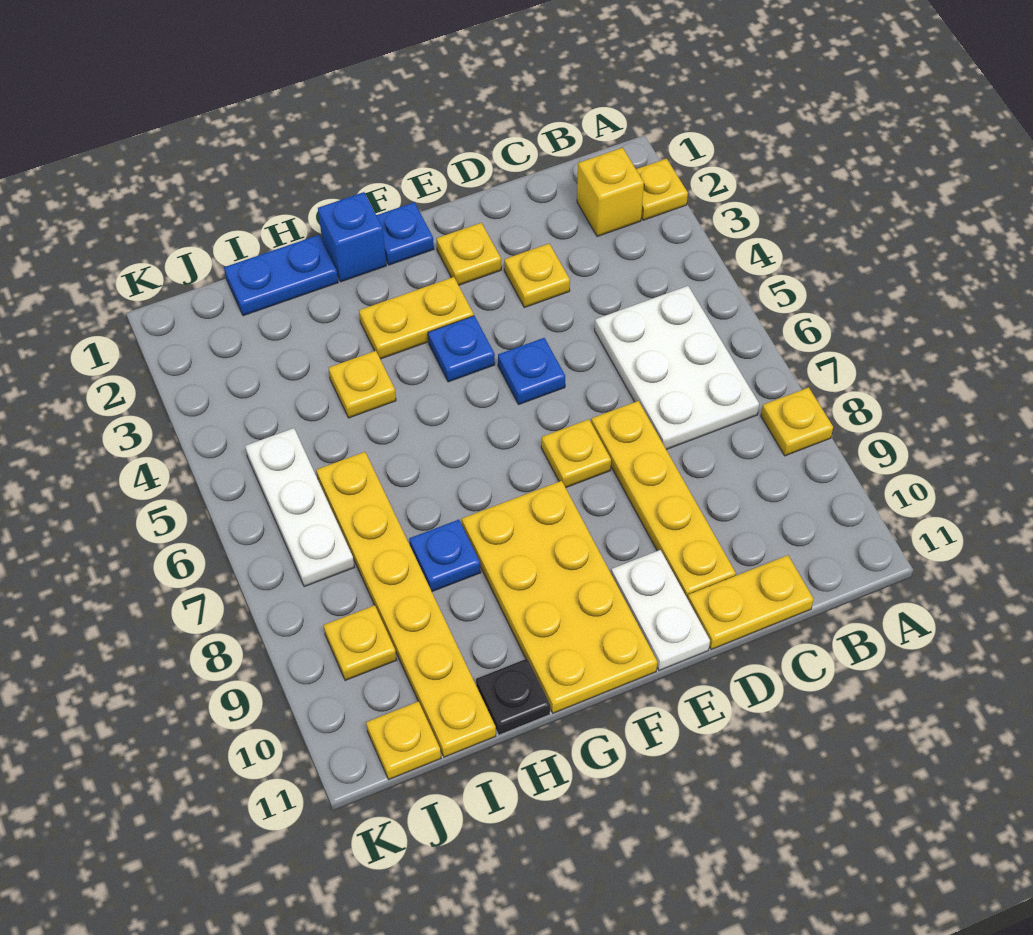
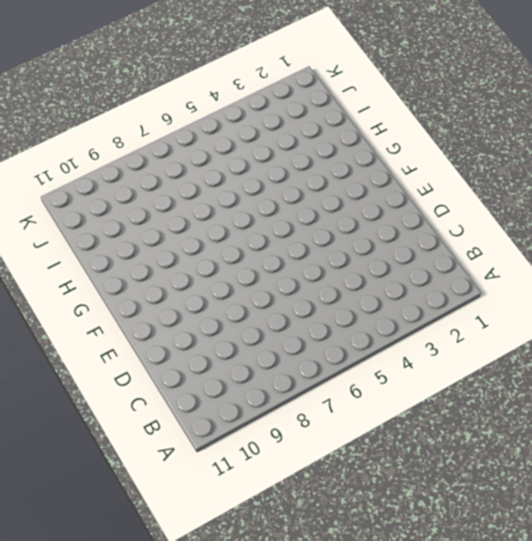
none -> yellow plate A2 level 1
none -> yellow plate A8 level 1
none -> yellow brick B2 level 1

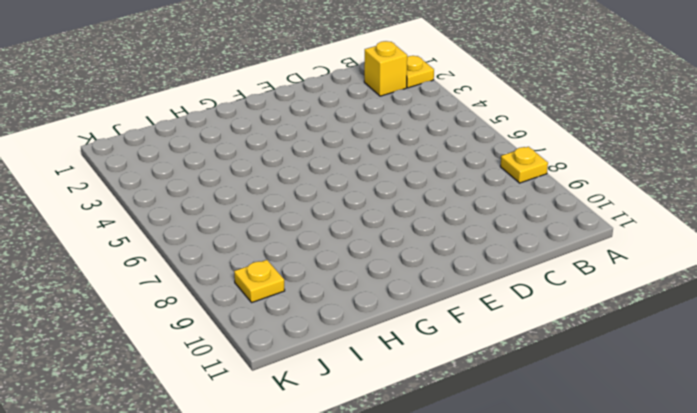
none -> white plate B5:C7 level 1
none -> yellow plate C11:D11 level 1
none -> yellow plate D3 level 1

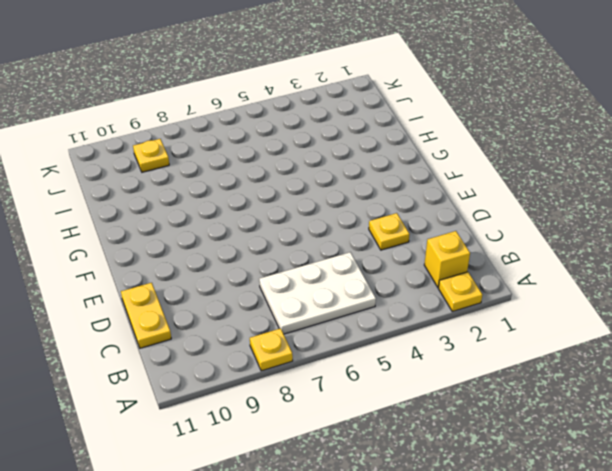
none -> yellow plate D7:D10 level 1
none -> yellow plate E2 level 1
none -> blue plate E5 level 1

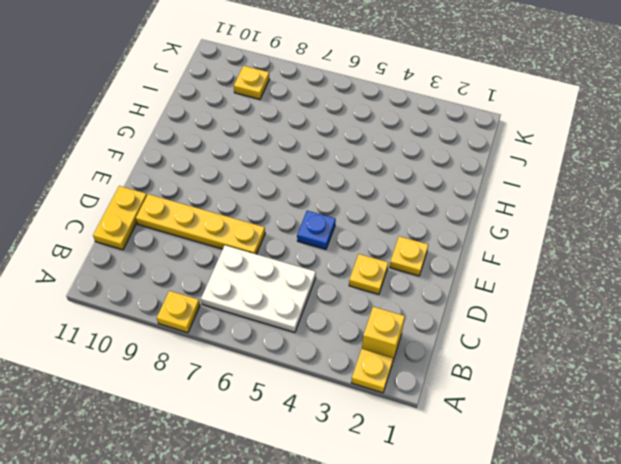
none -> yellow plate E7 level 1
none -> white plate E10:E11 level 1
none -> blue plate F1 level 1

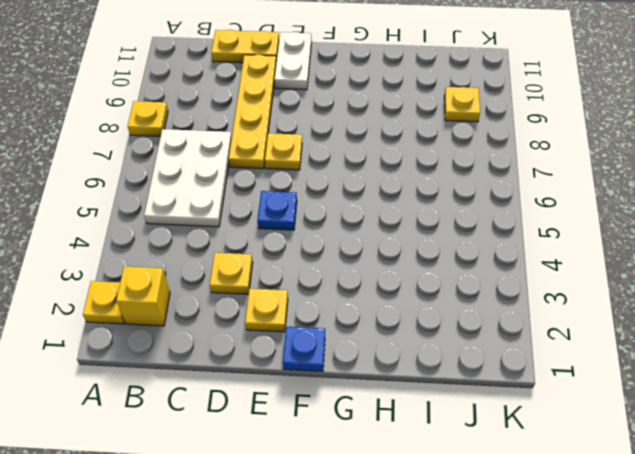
none -> yellow plate F3:G3 level 1
none -> blue plate F4 level 1
none -> yellow plate F8:G11 level 1

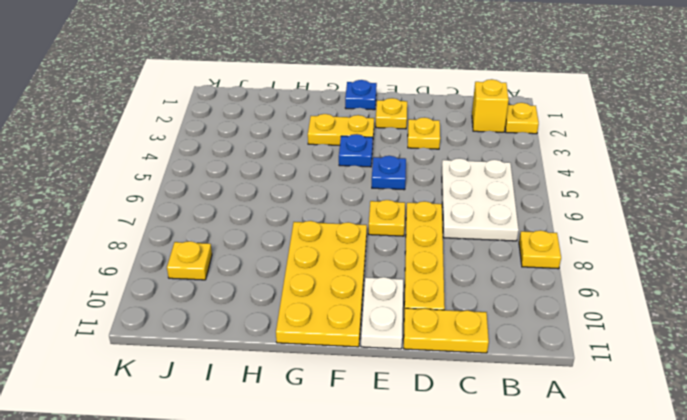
none -> blue brick G1 level 1
none -> blue plate H1:I1 level 1
none -> yellow plate H4 level 1

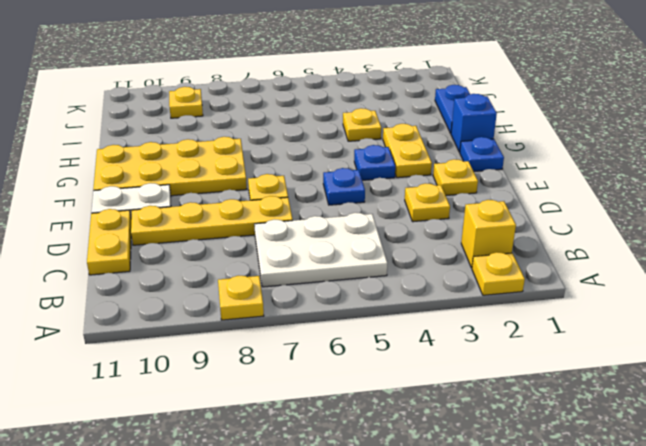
none -> blue plate H8 level 1
none -> black plate H11 level 1
none -> yellow plate I6:I11 level 1

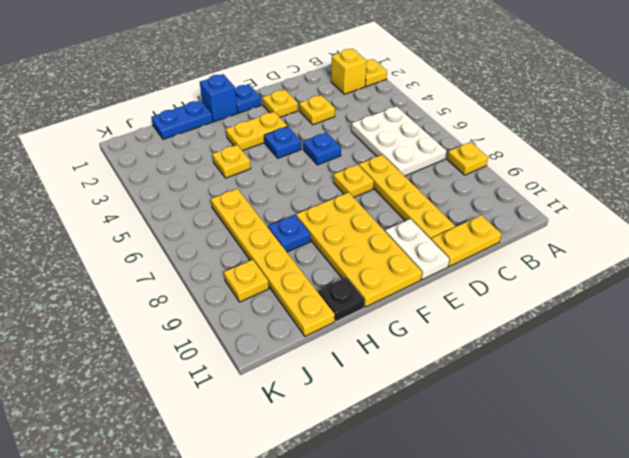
none -> white plate J5:J7 level 1
none -> yellow plate J11 level 1

